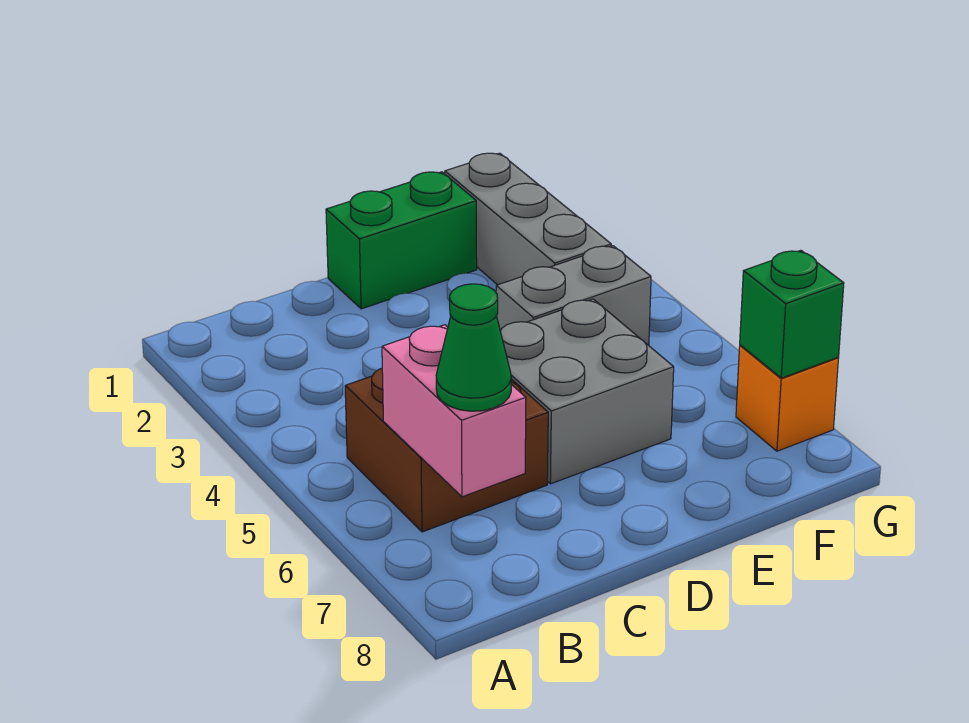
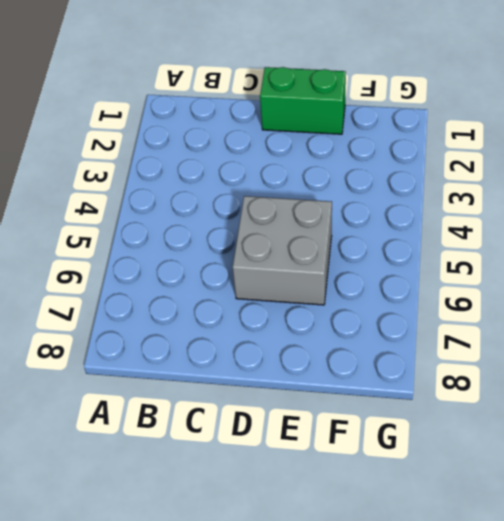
none -> brown brick B5:C6 level 1
none -> grey brick E4:F4 level 1

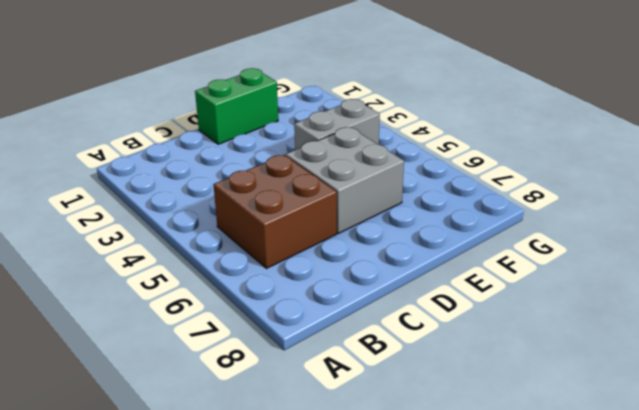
none -> grey brick F1:F3 level 1
none -> orange brick G7 level 1

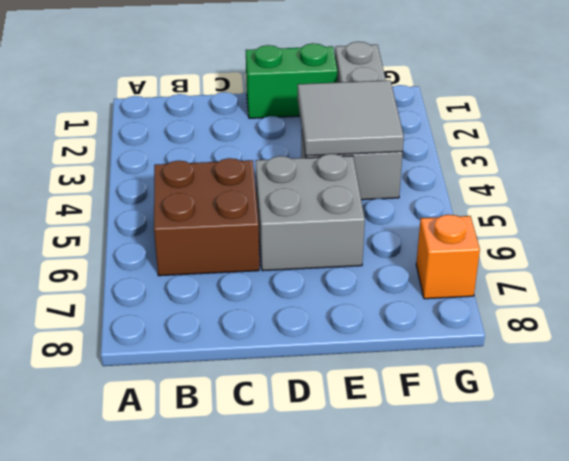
grey tile E3:F4 level 2 -> none
none -> pink brick B6:B7 level 2
none -> green brick G7 level 2

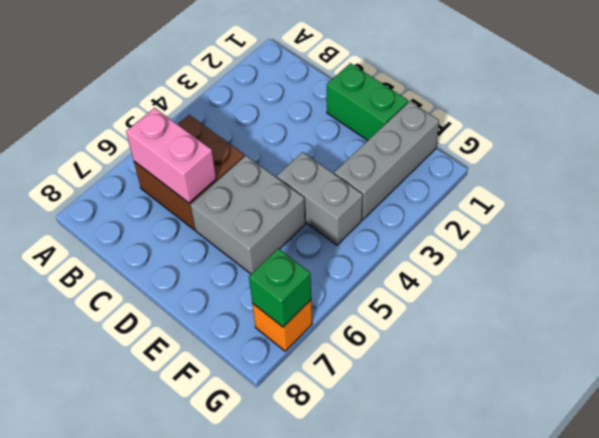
pink brick B6:C6 level 2 -> pink brick B6:B7 level 2
none -> green cone B7 level 3

